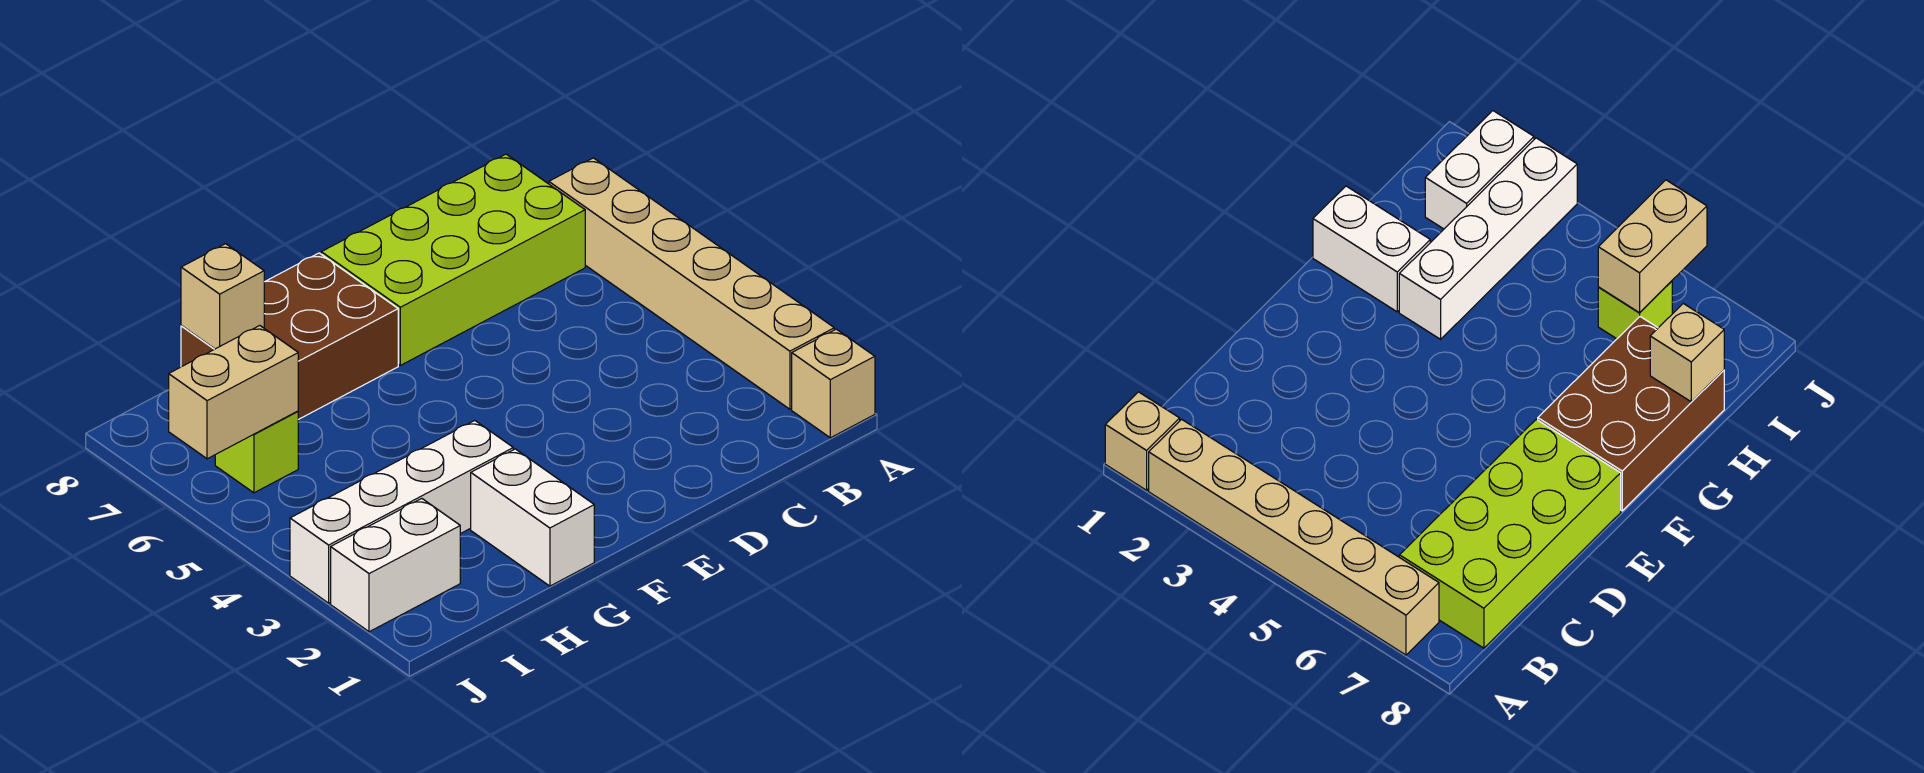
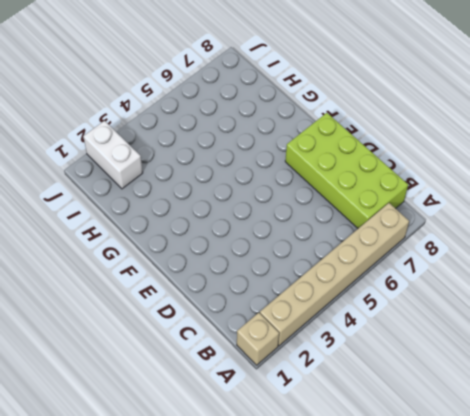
none -> brown brick F7:H8 level 1
none -> white brick G1:G2 level 1

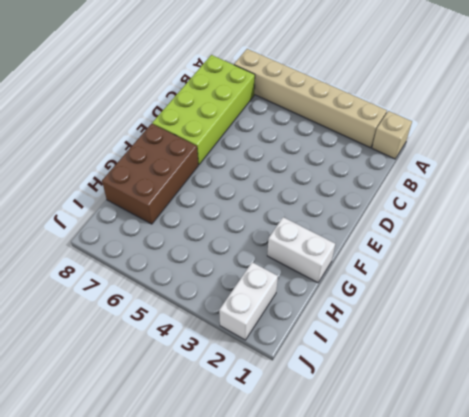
none -> white brick G3:J3 level 1
none -> lime brick I6 level 1

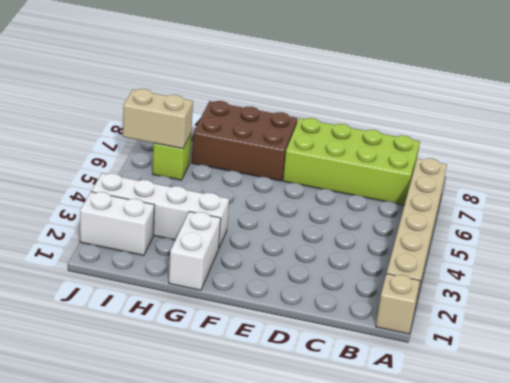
none -> tan brick H8 level 2

